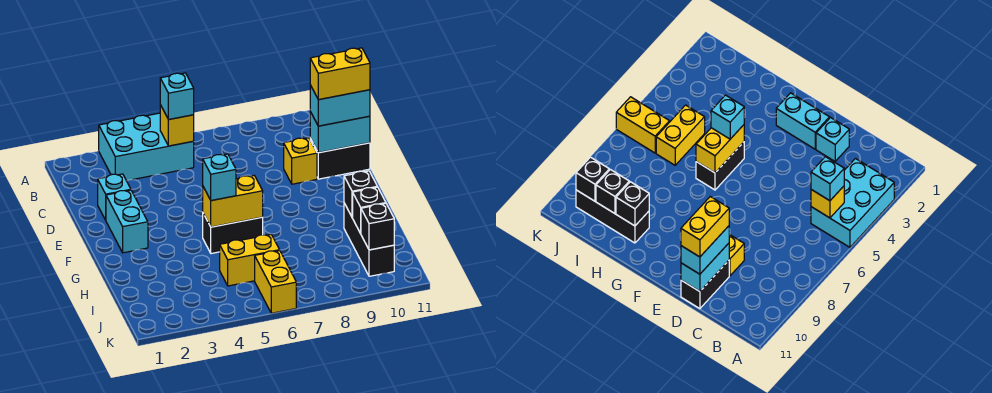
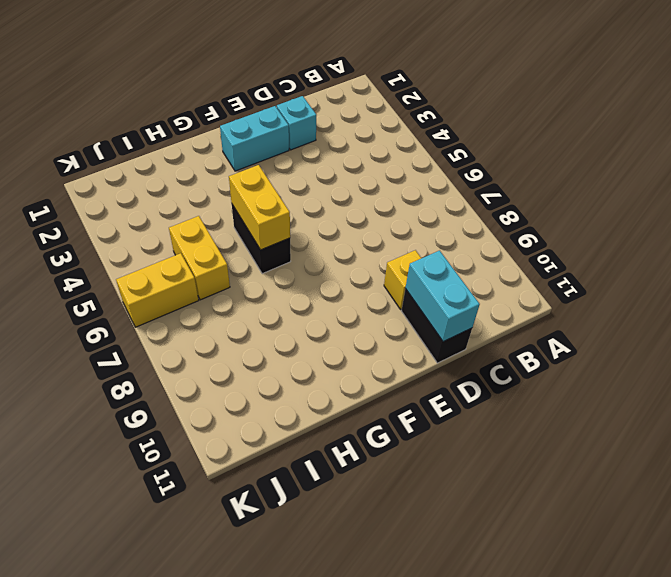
none -> cyan brick A3:B5 level 1
none -> black brick H10:J10 level 1
none -> yellow brick B5 level 2

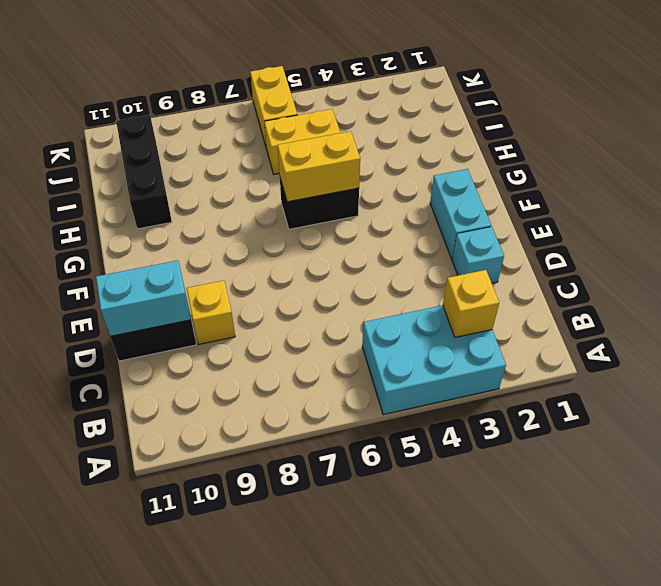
yellow brick B3 level 2 -> yellow brick B5 level 2
none -> black brick H10 level 2
none -> black brick I10 level 2
none -> black brick J10 level 2

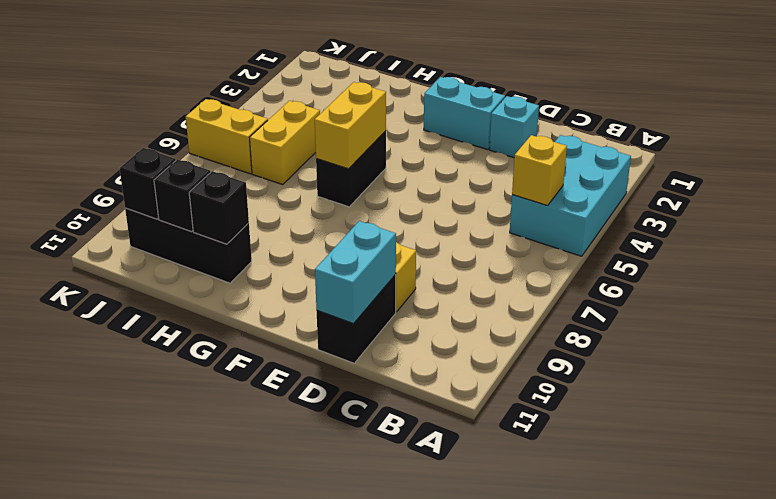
none -> cyan brick B5 level 3
none -> cyan brick D10:D11 level 3
none -> cyan brick G5 level 3

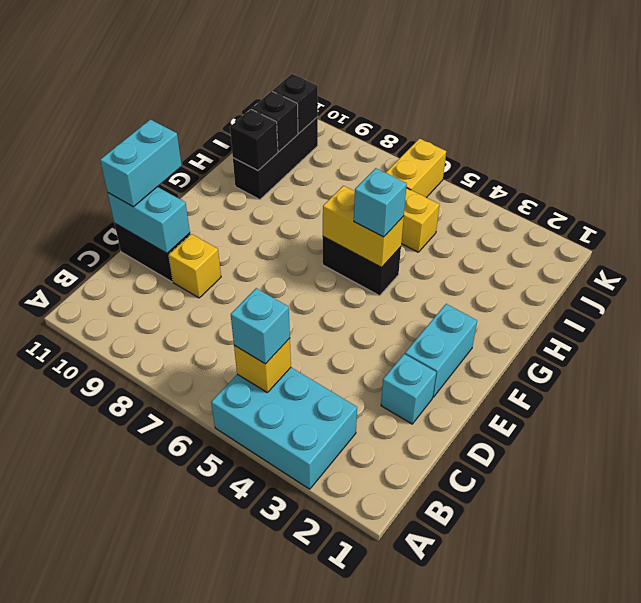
cyan brick D11:E11 level 3 -> cyan brick D10:D11 level 3
none -> yellow brick D10:D11 level 4

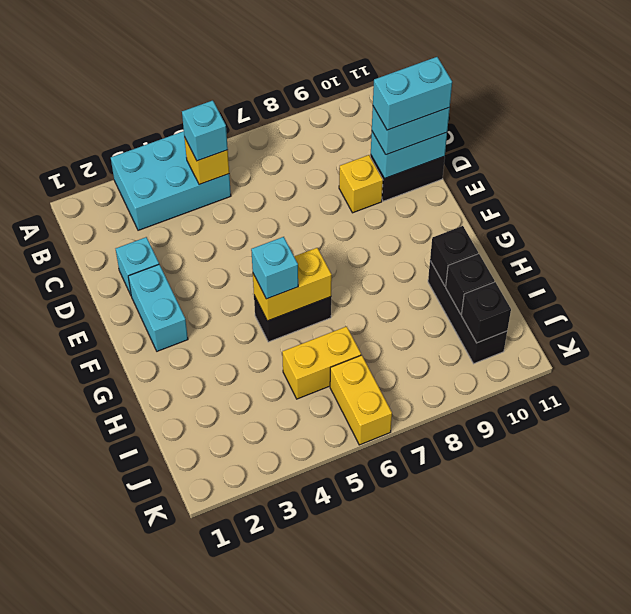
cyan brick D10:D11 level 4 -> yellow brick D10:D11 level 4

